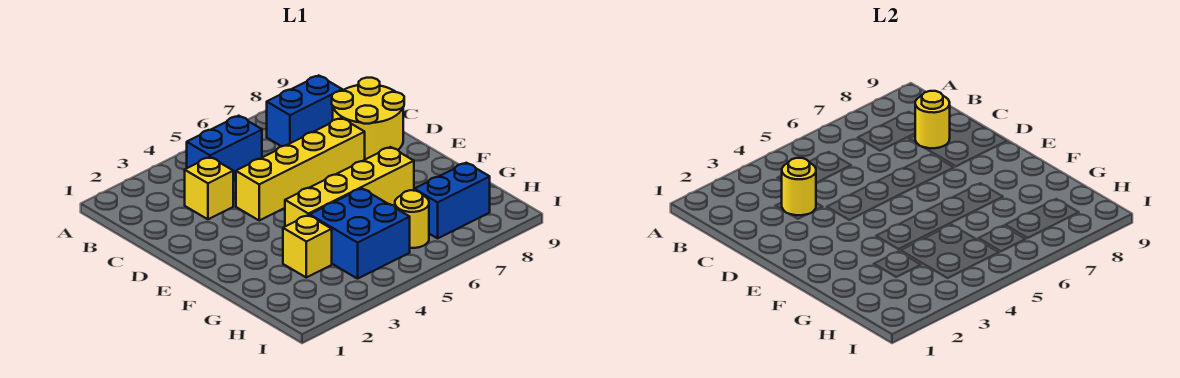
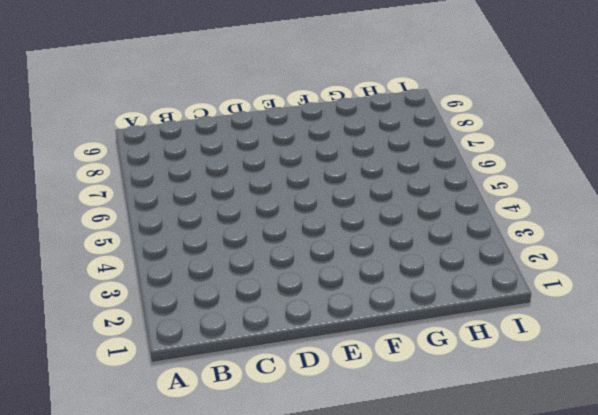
none -> blue brick B4:B5 level 1
none -> blue brick B7:B8 level 1
none -> yellow brick C3 level 1

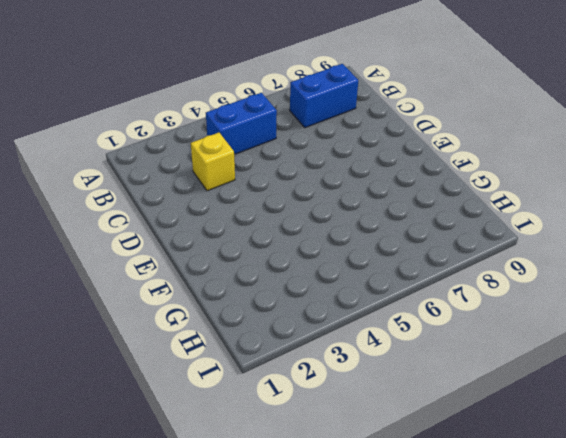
none -> yellow round brick C8:D9 level 1
none -> yellow brick D4:D7 level 1
none -> yellow brick F4:F7 level 1

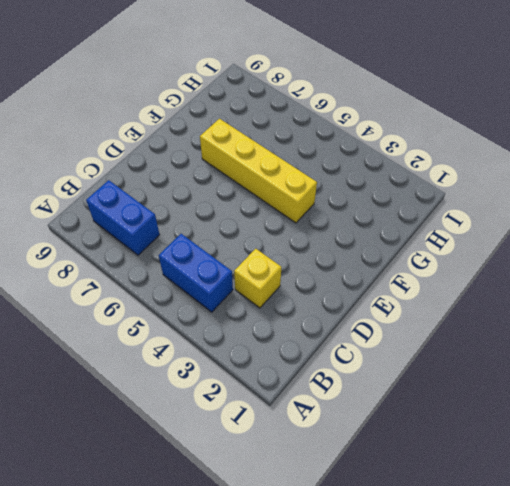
none -> yellow round brick C8:D9 level 1
none -> yellow brick D4:D7 level 1
none -> yellow brick G3 level 1

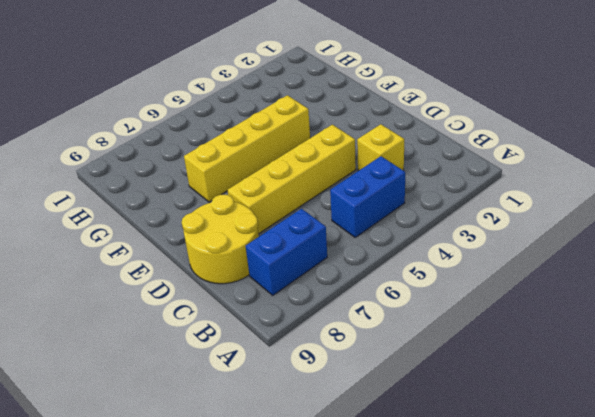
none -> yellow brick G3 level 1
none -> blue brick G4:H5 level 1
none -> yellow round brick H6 level 1

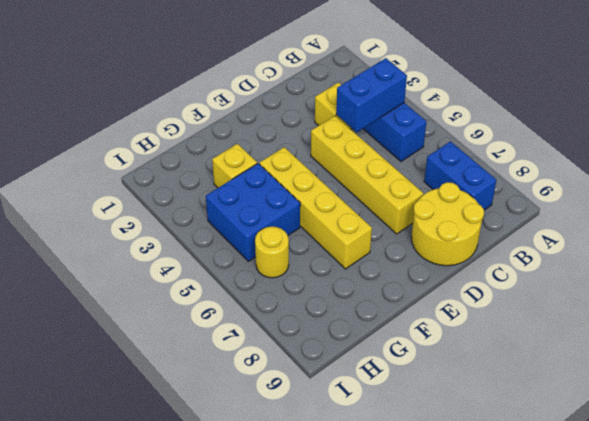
blue brick B4:C4 level 2 -> blue brick H7:H8 level 1
none -> yellow round brick C3 level 2
none -> yellow round brick C8 level 2

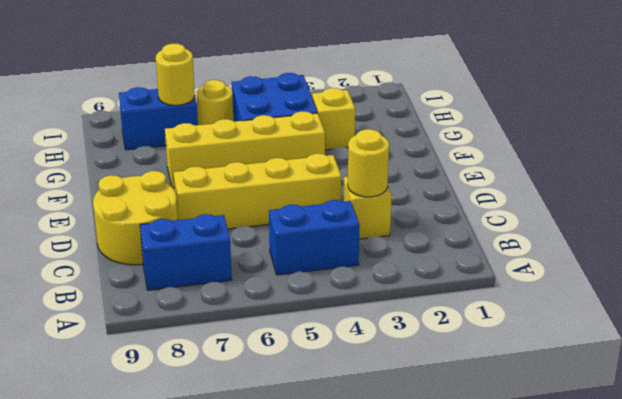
yellow round brick H7 level 2 -> yellow round brick C8 level 2

